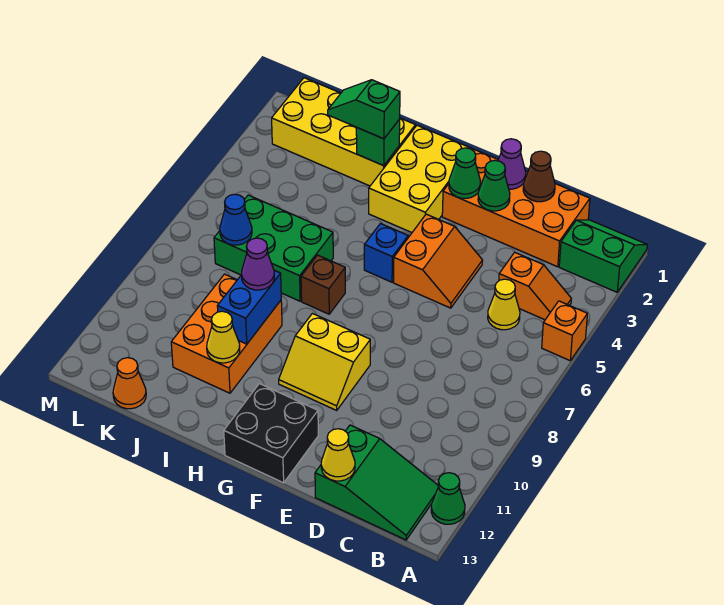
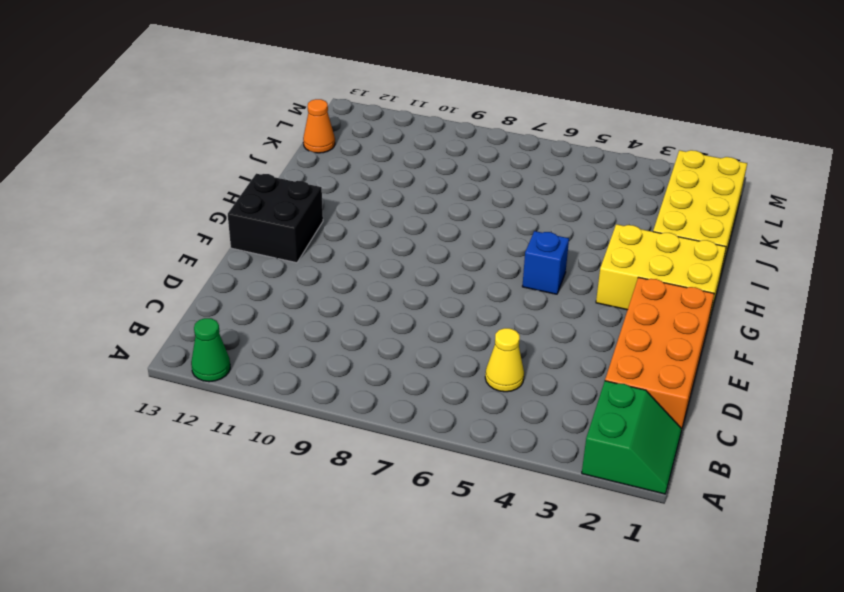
none -> orange brick A5 level 1
none -> orange slope B4:C4 level 1 top C
none -> green slope B12:D13 level 1 top D

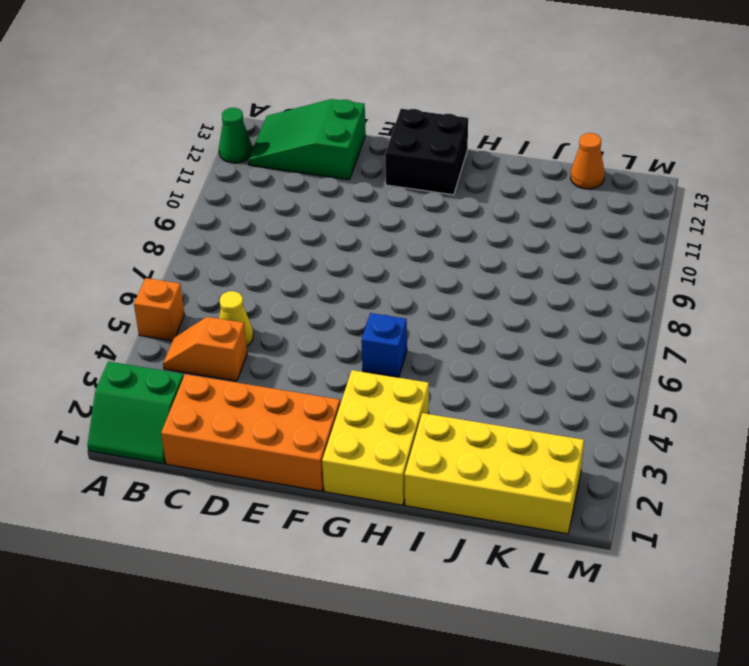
none -> orange slope E4:F5 level 1 top F
none -> yellow slope F9:G10 level 1 top 9
none -> brown brick H7 level 1

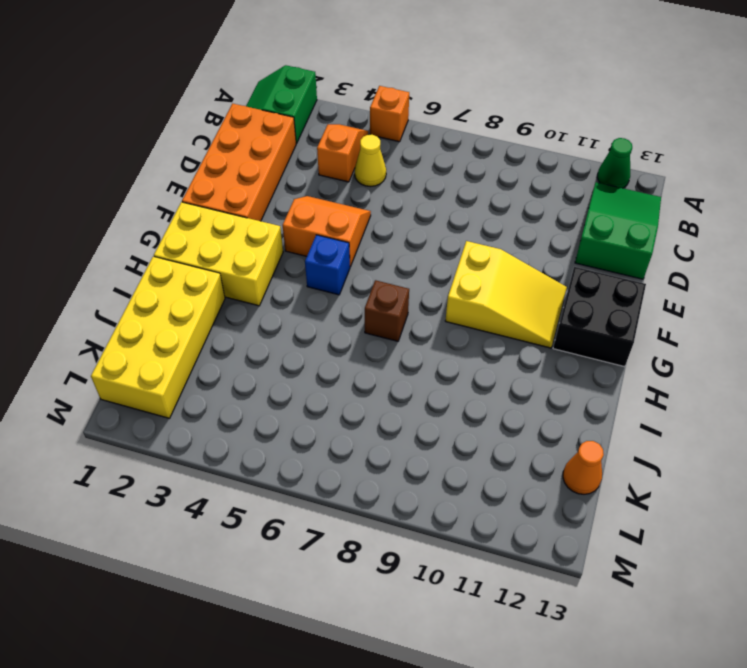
yellow slope F9:G11 level 1 top 9 -> yellow slope F9:G10 level 1 top 9
none -> green brick I6:K7 level 1
none -> orange brick I9:J11 level 1
none -> brown cone D1 level 2

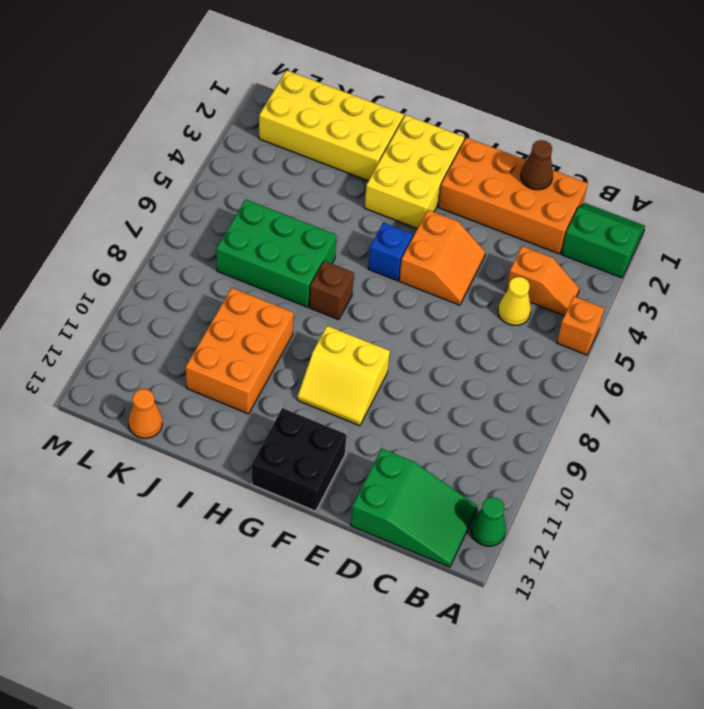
none -> yellow cone D13 level 2
none -> purple cone E1 level 2
none -> green cone E2 level 2

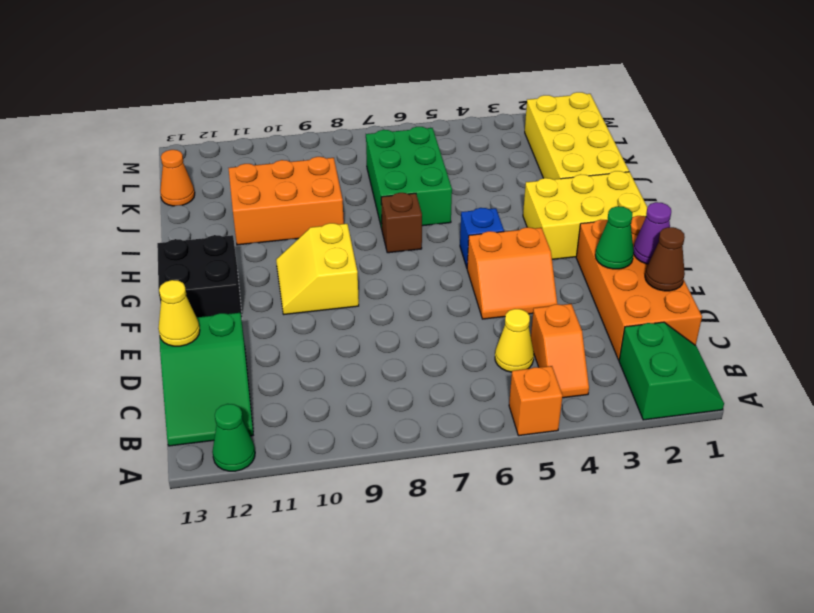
none -> green cone F2 level 2
none -> green brick I2 level 2
none -> blue brick I9:I10 level 2

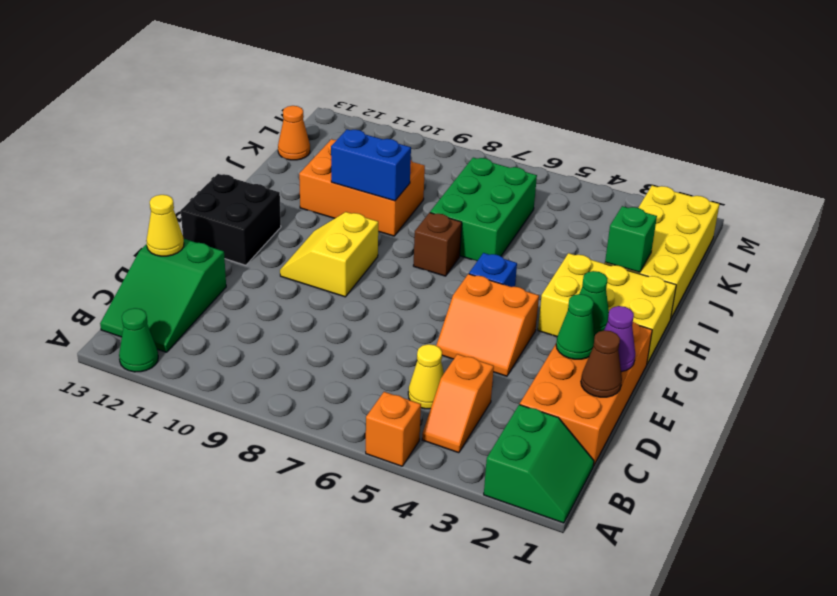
none -> yellow cone I11 level 2
none -> blue cone K7 level 2
none -> green slope I2:J2 level 3 top I

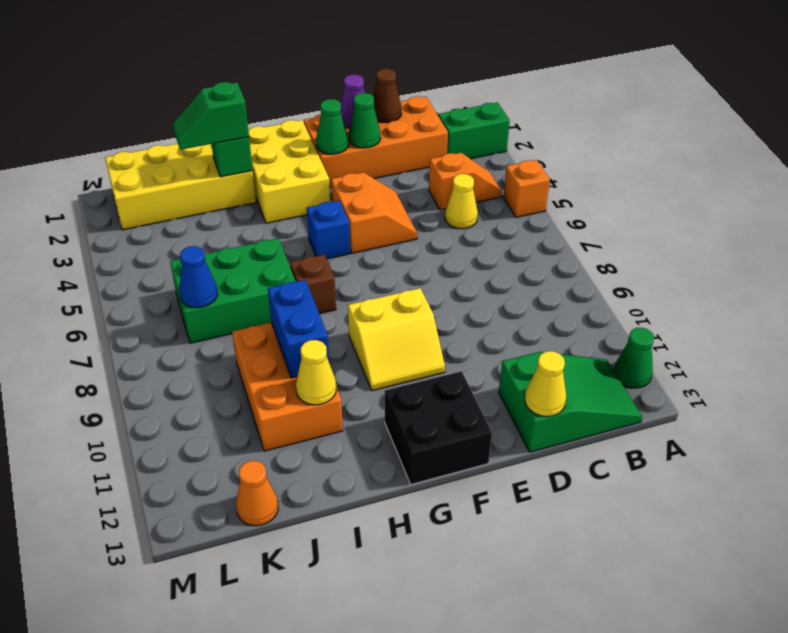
none -> purple cone I9 level 3

